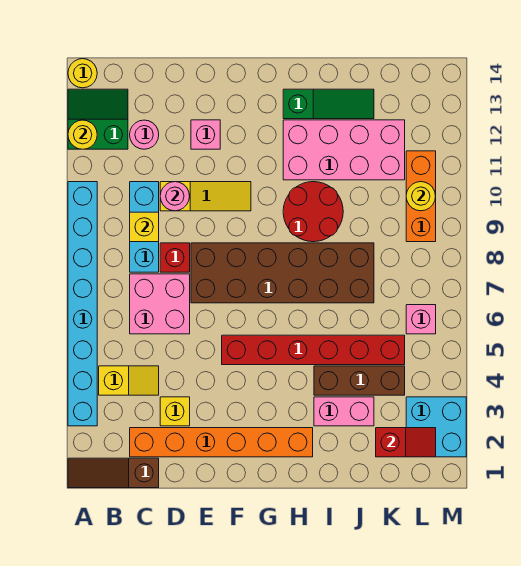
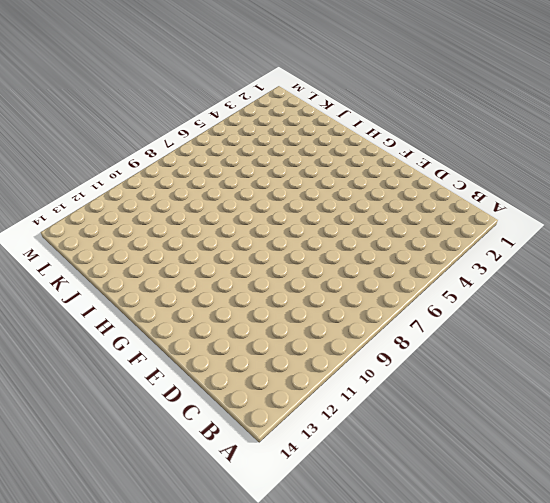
none -> brown slope A1:C1 level 1 top C
none -> cyan brick A3:A10 level 1
none -> green slope A12:B13 level 1 top 12

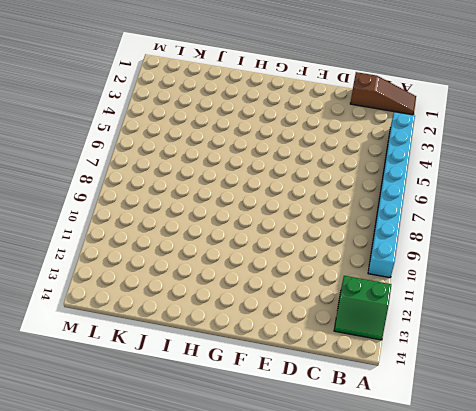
none -> yellow round brick A14 level 1
none -> yellow slope B4:C4 level 1 top B
none -> orange brick C2:H2 level 1

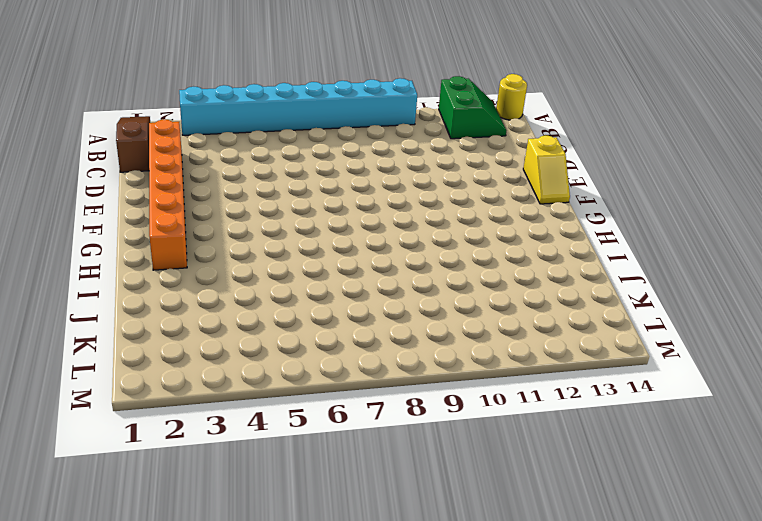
yellow slope E14:F14 level 1 top E -> yellow slope B4:C4 level 1 top B
none -> pink brick C6:D7 level 1
none -> cyan brick C8:C10 level 1
none -> pink round brick C12 level 1

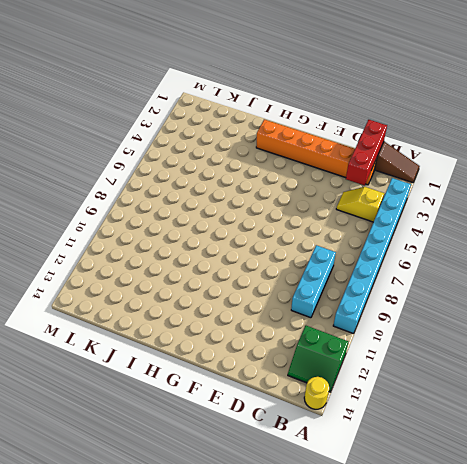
red brick C1:C3 level 2 -> none
none -> pink brick C6:D7 level 1
none -> pink round brick C12 level 1
none -> yellow brick D3 level 1

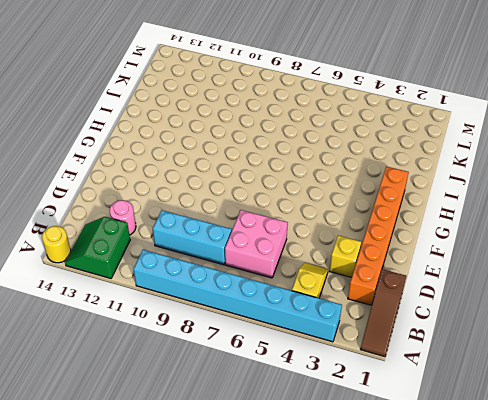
none -> red brick D8 level 1
none -> yellow slope D10:F10 level 1 top D
none -> brown brick E7:J8 level 1

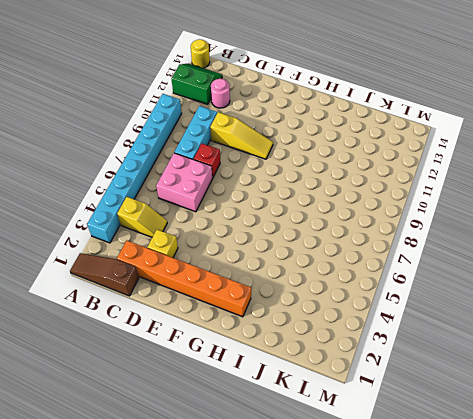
none -> brown brick E7:J8 level 1
none -> pink brick E12 level 1
none -> red brick F5:K5 level 1

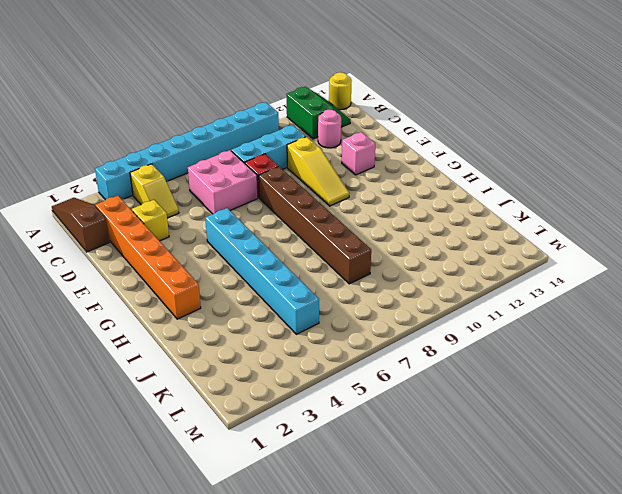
brown brick E8:J8 level 1 -> brown brick E7:J8 level 1
cyan brick F5:K5 level 1 -> red brick F5:K5 level 1
none -> red round brick H9:I10 level 1
none -> pink brick H11:K12 level 1
none -> green slope H13:J13 level 1 top H

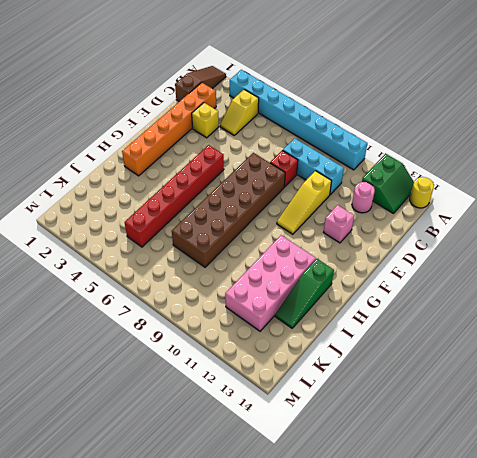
none -> pink brick C6:D7 level 1
none -> red round brick H9:I10 level 1
none -> pink brick I3:J3 level 1

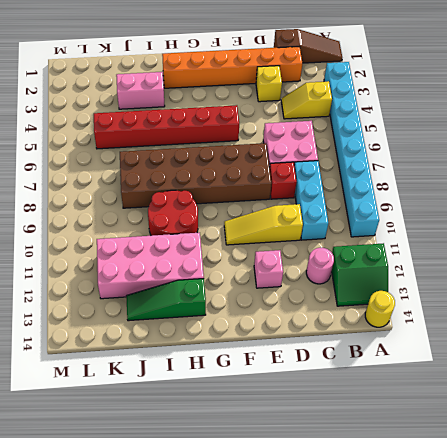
none -> brown brick I4:K4 level 1
none -> cyan brick L2:M3 level 1
none -> pink brick L6 level 1

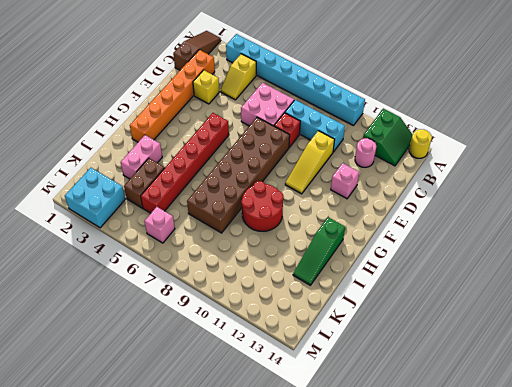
brown brick J4:K4 level 1 -> brown brick I4:K4 level 1
none -> pink brick H11:K12 level 1
none -> orange brick L9:L11 level 1
none -> yellow round brick A12 level 2

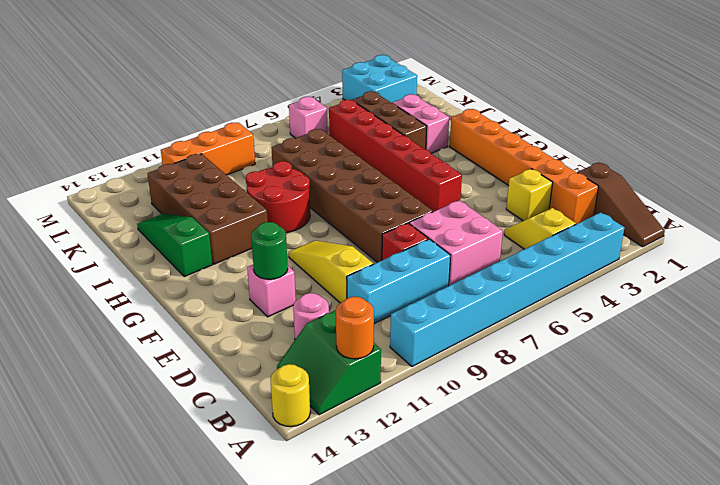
orange round brick A12 level 2 -> yellow round brick A12 level 2
green round brick E12 level 2 -> none
brown brick H11:K12 level 1 -> pink brick H11:K12 level 1
none -> yellow brick C9 level 2
none -> pink round brick D10 level 2
none -> red slope K2:L2 level 2 top K

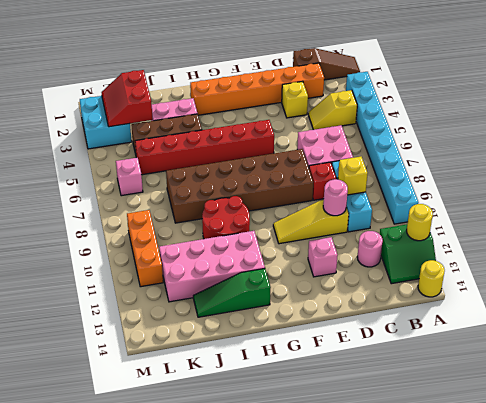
red slope K2:L3 level 2 top K -> red slope K2:L2 level 2 top K
none -> yellow round brick L10 level 2

